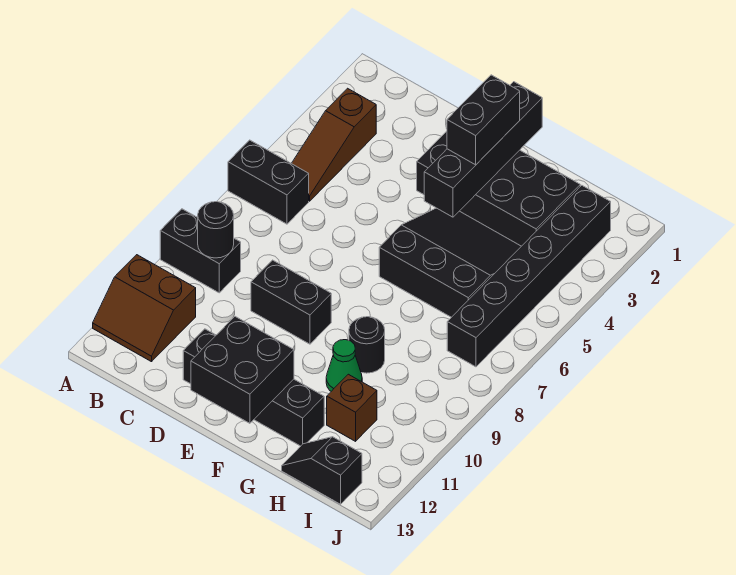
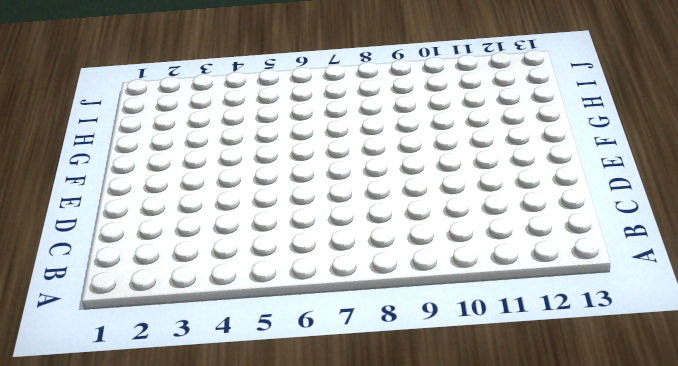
none -> black brick A6:B6 level 1
none -> black brick A9:B9 level 1
none -> brown slope A11:B12 level 1 top 11

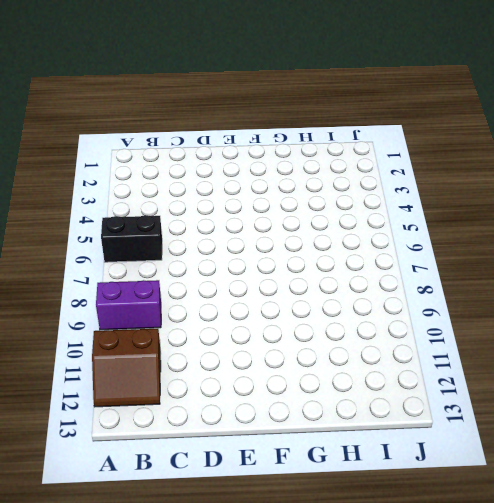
purple brick A9:B9 level 1 -> black brick A9:B9 level 1
none -> brown slope B3:B5 level 1 top 3
none -> black brick D9:E9 level 1
none -> black brick D12:G12 level 1

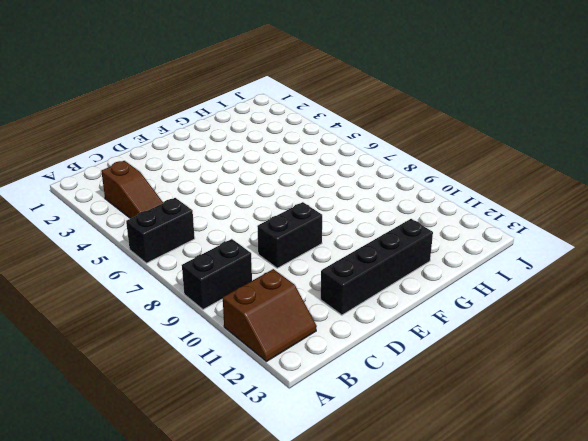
none -> black brick E2:H3 level 1
none -> black slope F4:H6 level 1 top 6
none -> black round brick G9 level 1

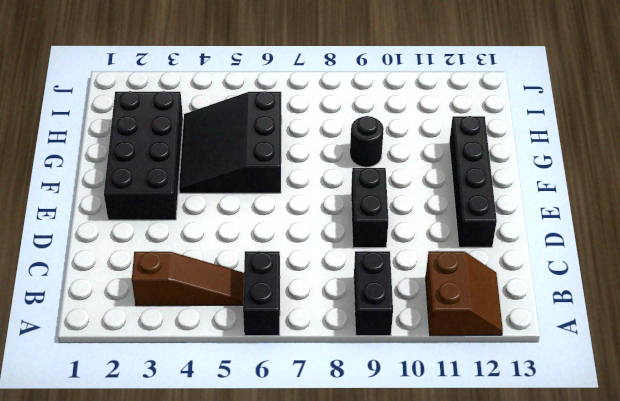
none -> green cone G10 level 1
none -> brown brick H11 level 1
none -> black slope H13:I13 level 1 top I

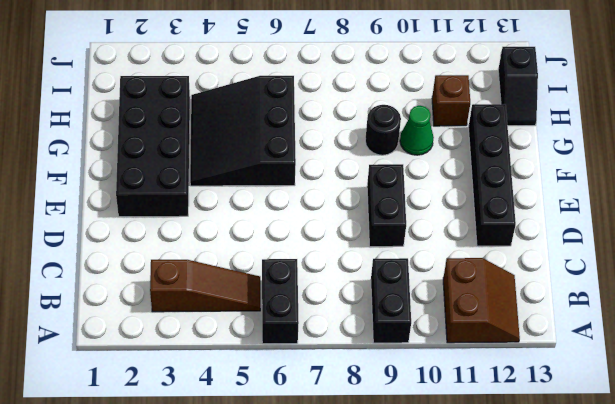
none -> black brick I2:I7 level 1
none -> black round brick B9 level 2
none -> black brick E12:F13 level 2

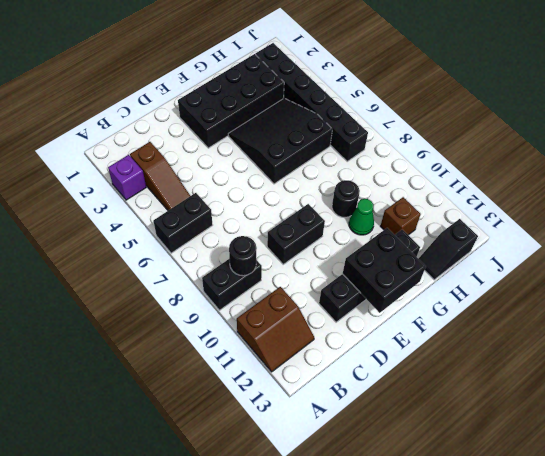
purple brick A3 level 1 -> none
none -> black brick F1:F4 level 2
none -> black brick F2:F3 level 3

